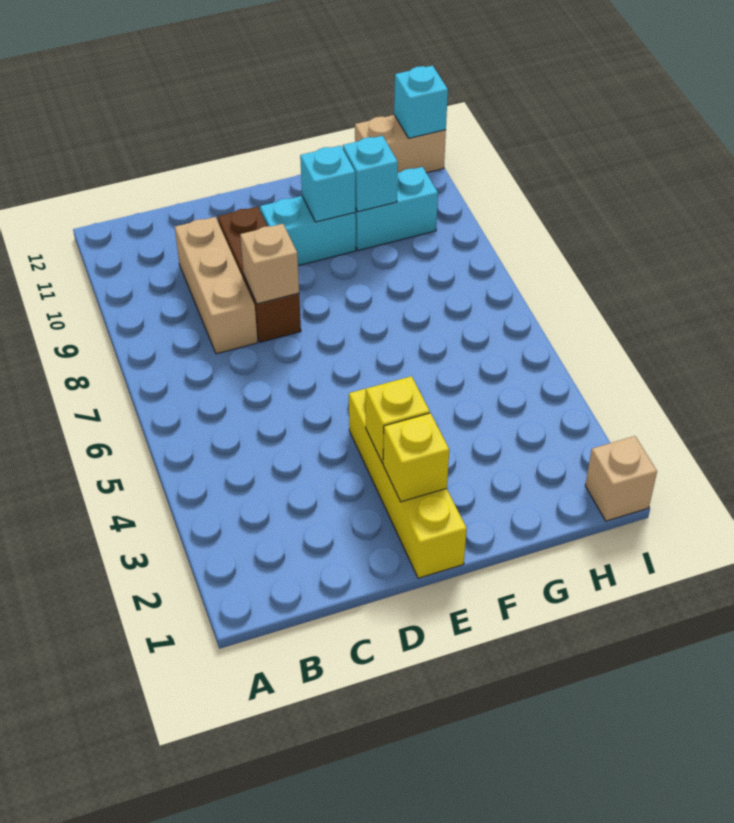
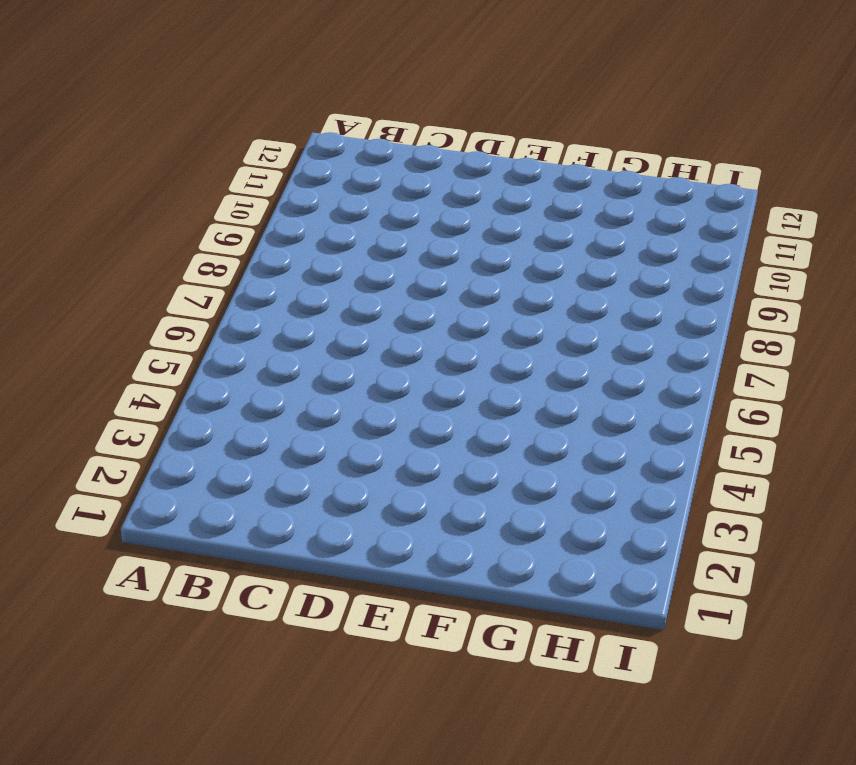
none -> tan brick C8:C10 level 1
none -> brown brick D8:D10 level 1
none -> yellow brick E1:E4 level 1

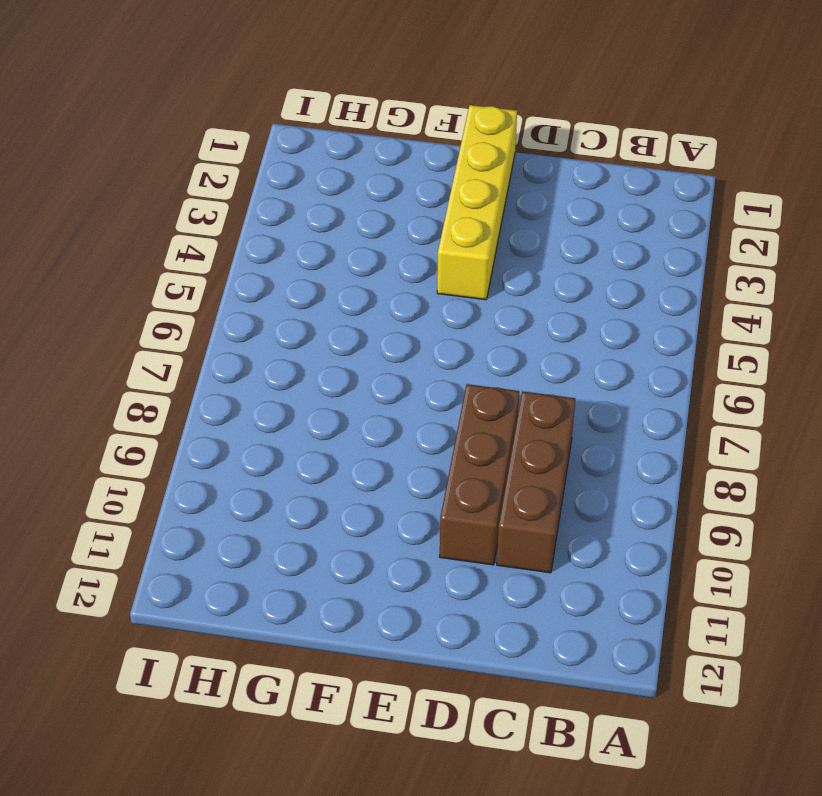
brown brick C8:C10 level 1 -> tan brick C8:C10 level 1
none -> cyan brick E10:F10 level 1
none -> cyan brick G10:H10 level 1
none -> tan brick H12:I12 level 1

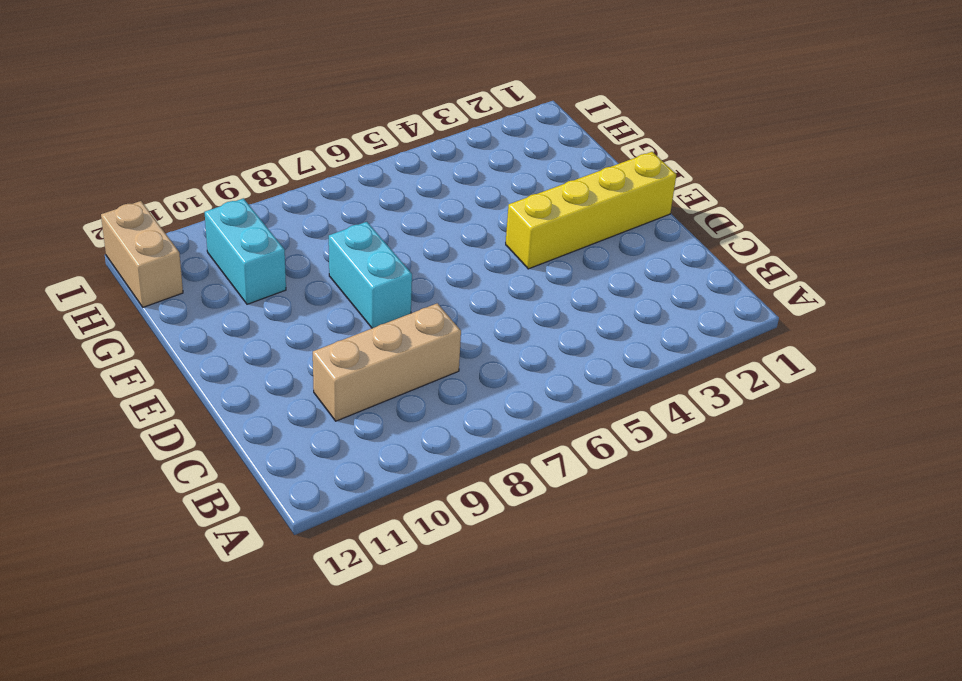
cyan brick E8:F8 level 1 -> cyan brick E10:F10 level 1
none -> brown brick D8:D10 level 1
none -> tan brick I1 level 1
none -> tan brick D8 level 2

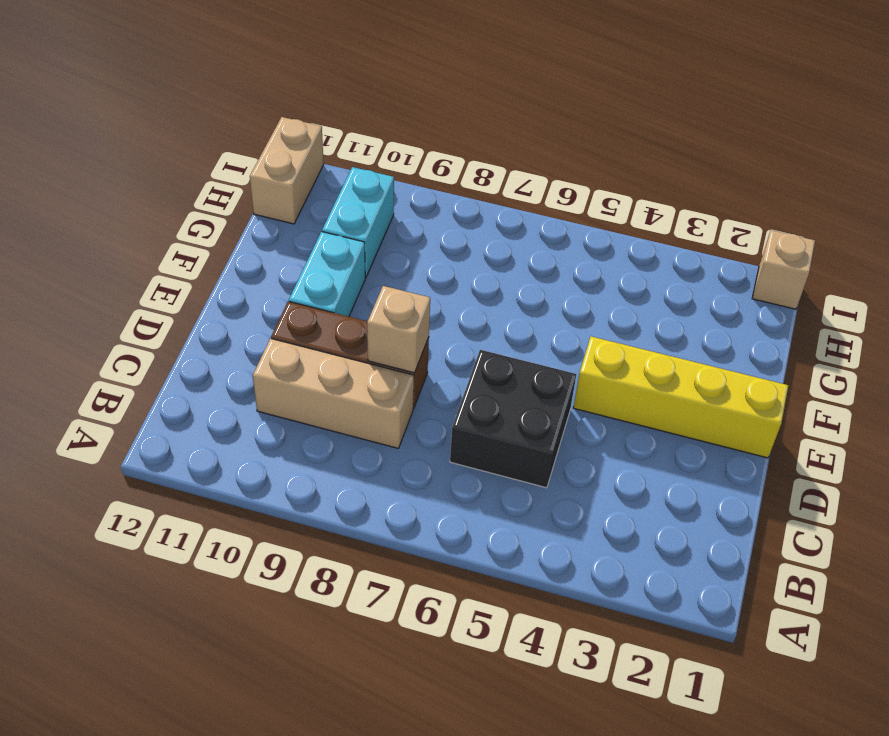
black brick C5:D6 level 1 -> none
none -> yellow brick E2 level 2
none -> yellow brick E3 level 2
none -> cyan brick F10 level 2

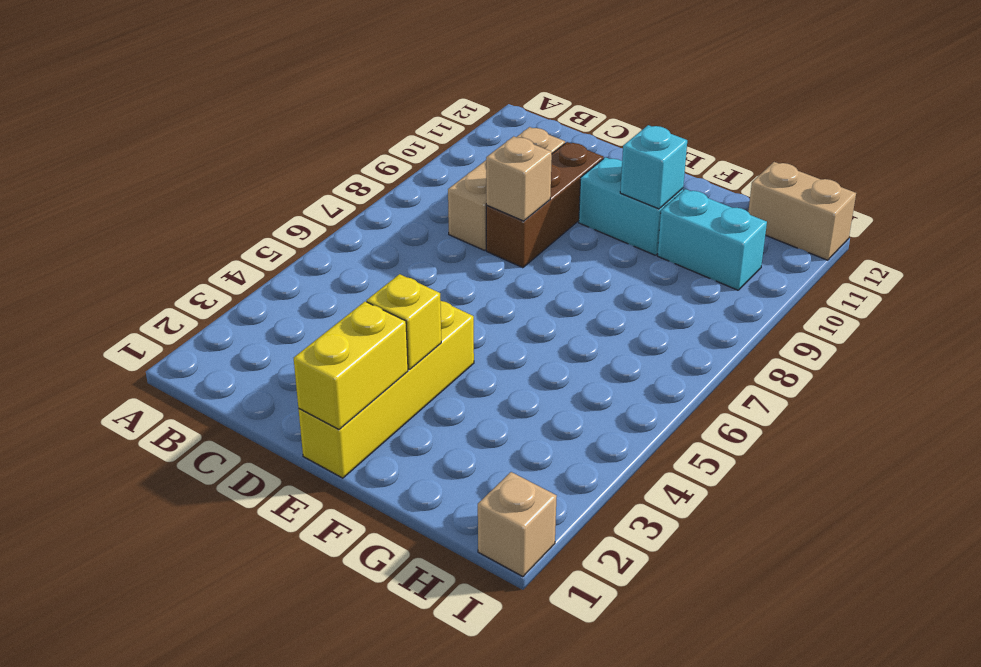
yellow brick E1:E2 level 2 -> yellow brick E2 level 2
none -> cyan brick G10 level 2
none -> cyan brick I12 level 2

